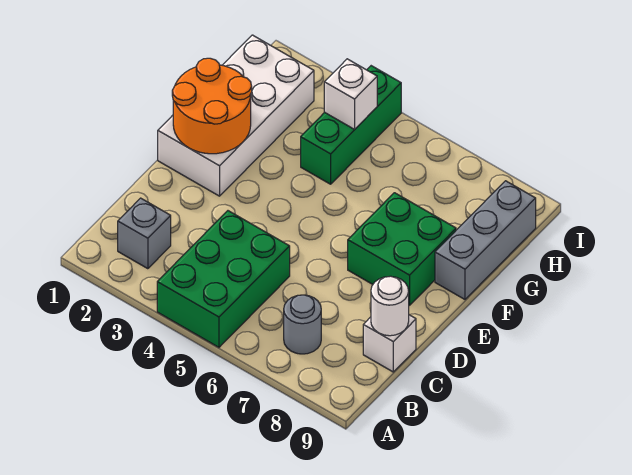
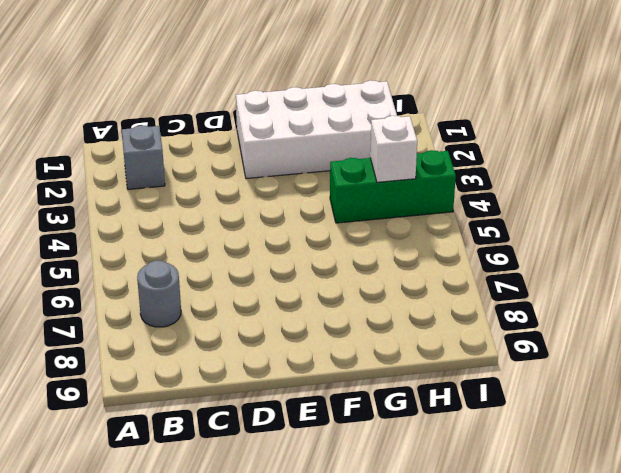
none -> green brick A4:C5 level 1
none -> white brick C9 level 1

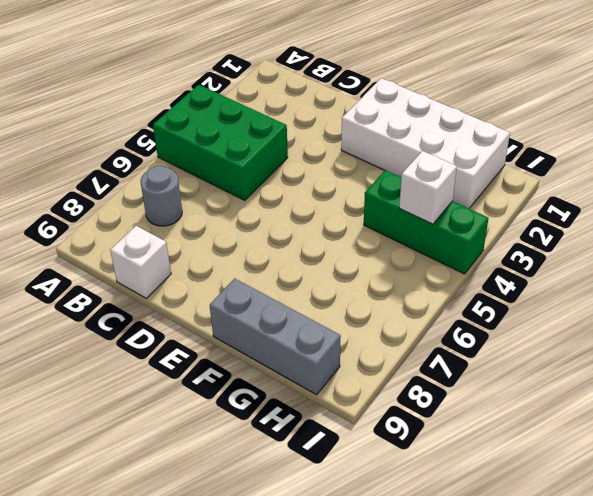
none -> grey brick B2 level 1
none -> green brick E7:F8 level 1

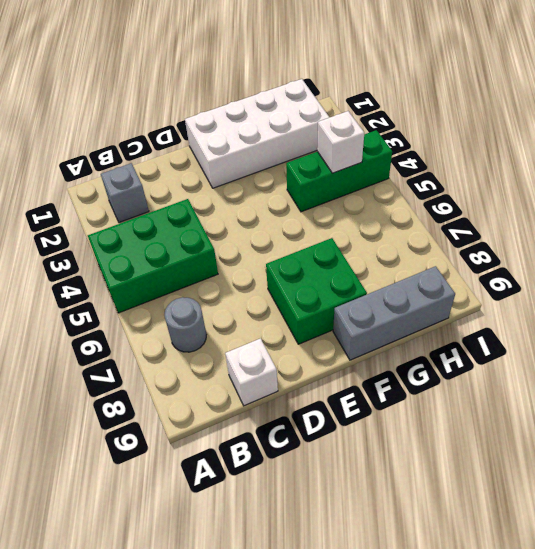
none -> white round brick C9 level 2
none -> orange round brick E1:F2 level 2

